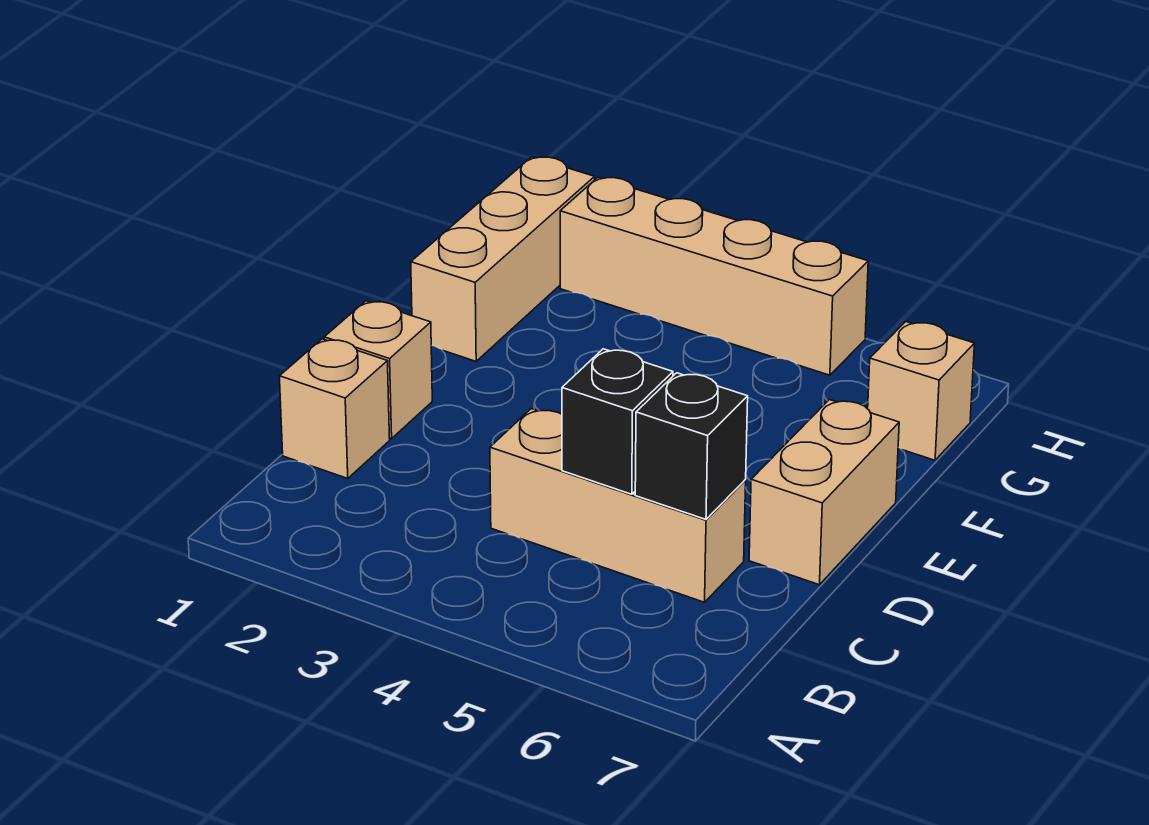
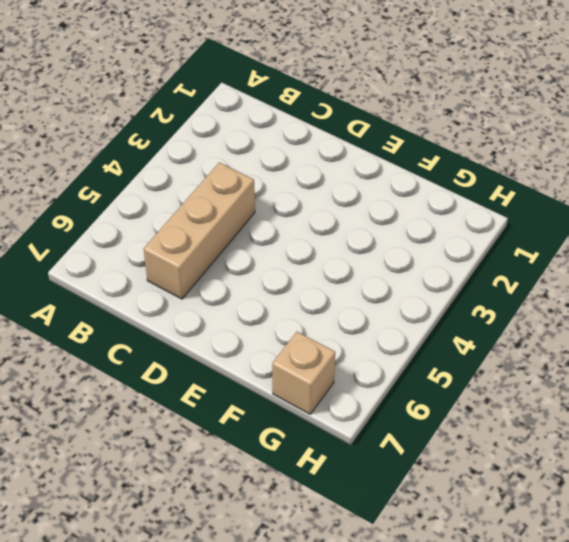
none -> tan brick C1 level 1
none -> tan brick D1 level 1

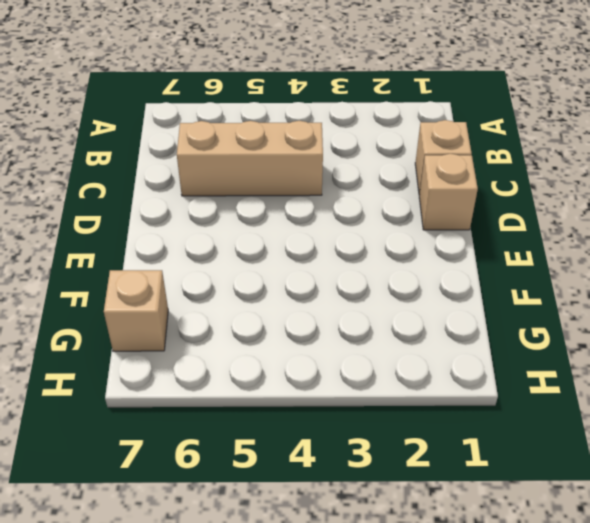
none -> tan brick D7:E7 level 1
none -> tan brick F1:H1 level 1

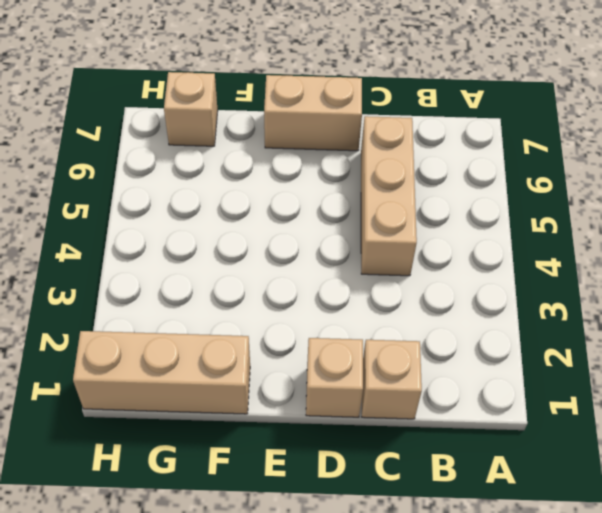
none -> tan brick H2:H5 level 1
none -> black brick C5 level 2

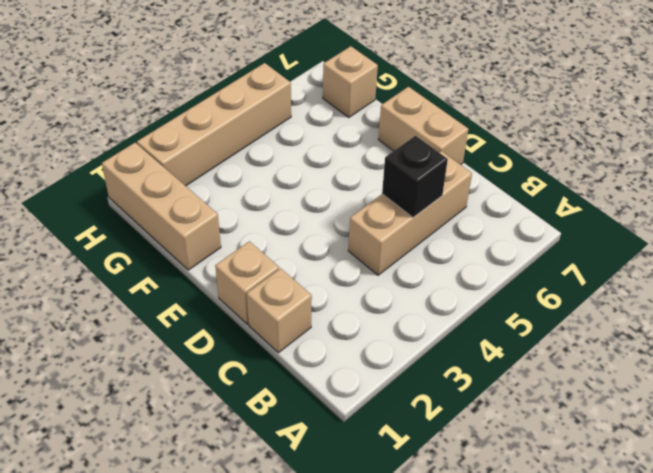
none -> black brick C6 level 2

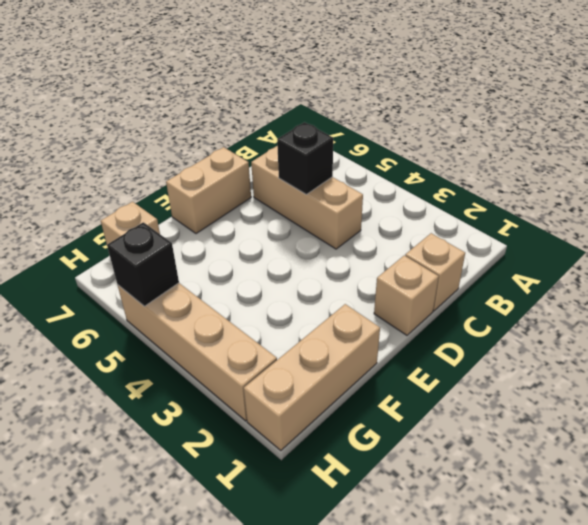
black brick H5 level 2 -> black brick C6 level 2

